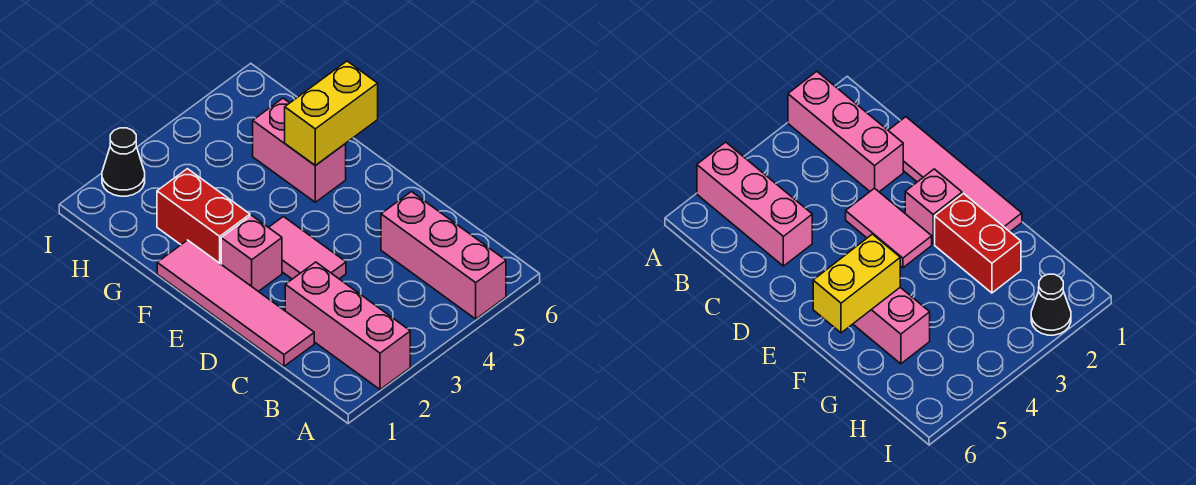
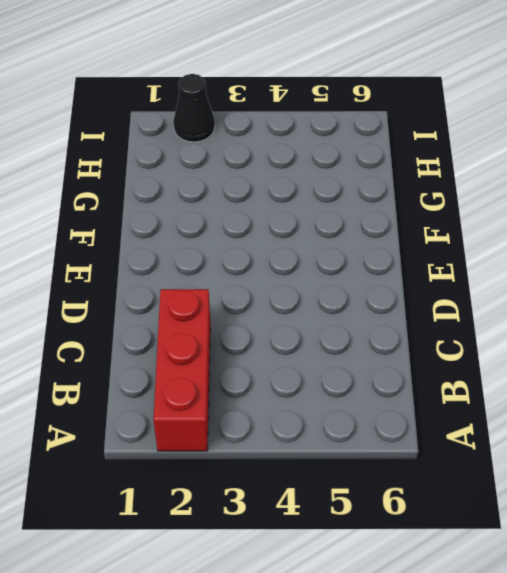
red brick A2:C2 level 1 -> pink brick A2:C2 level 1
none -> pink brick A5:C5 level 1
none -> pink tile C1:F1 level 1

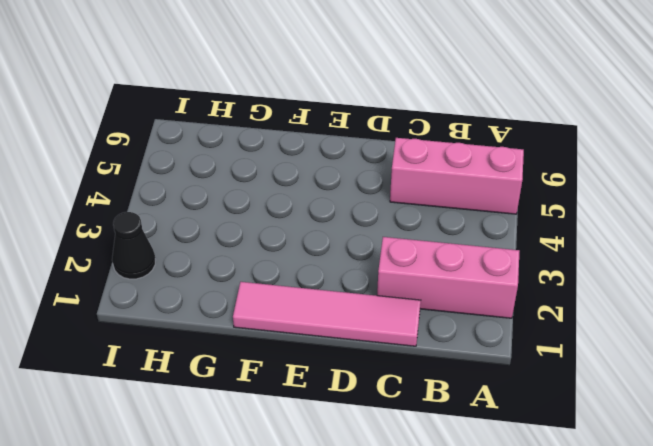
none -> pink tile D3:E3 level 1
none -> pink brick E2 level 1

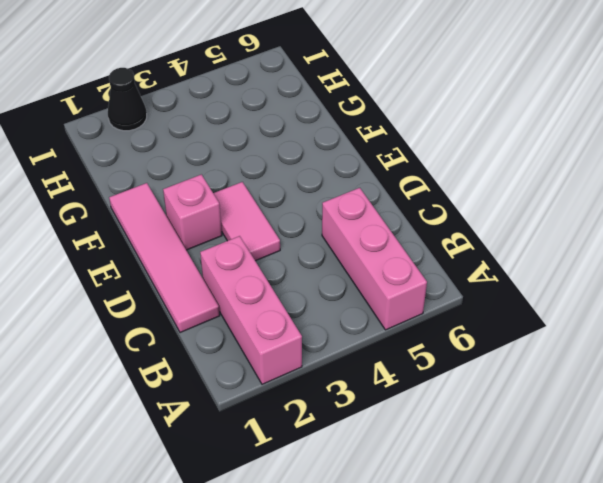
none -> red brick F2:G2 level 1
none -> pink brick F5:G5 level 1

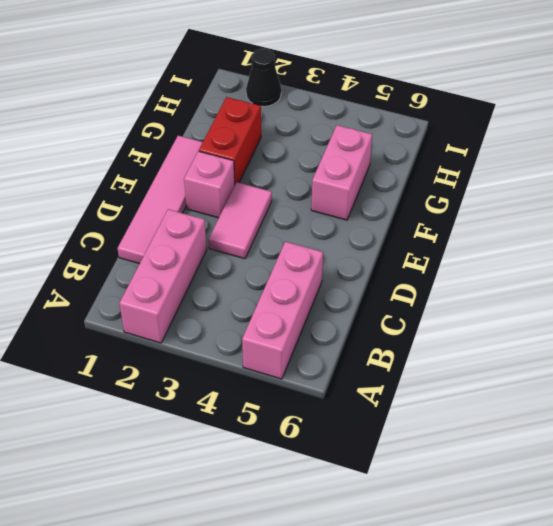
none -> yellow brick F5:F6 level 2

